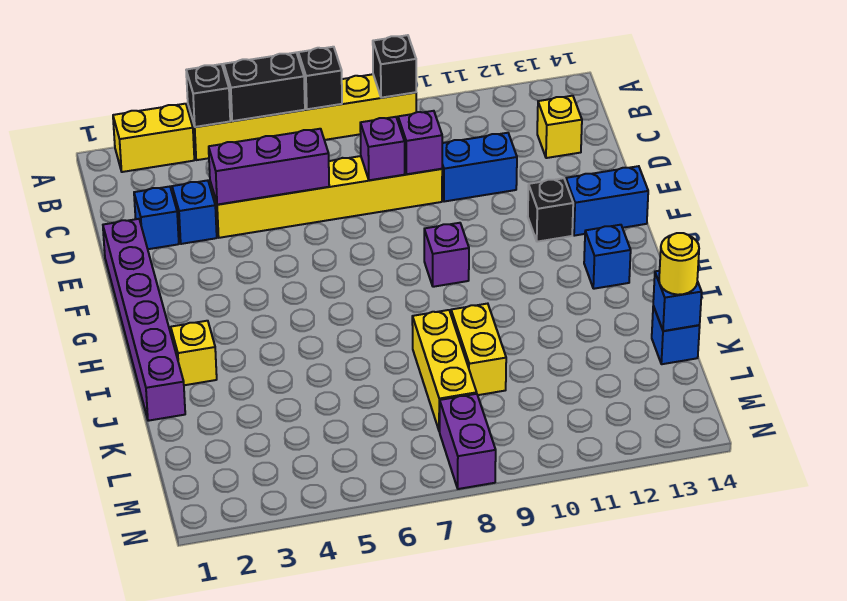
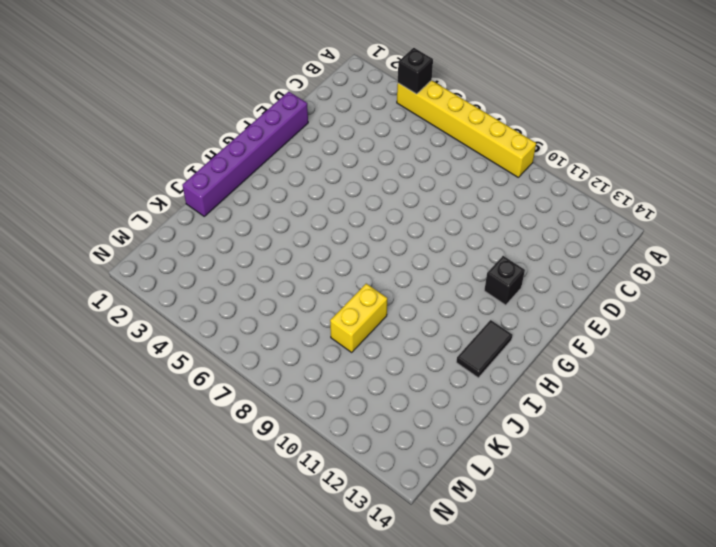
black tile H13:I13 level 1 -> blue brick H13 level 1
none -> yellow brick A2:A3 level 1
none -> yellow brick C13 level 1
none -> blue brick D2 level 1

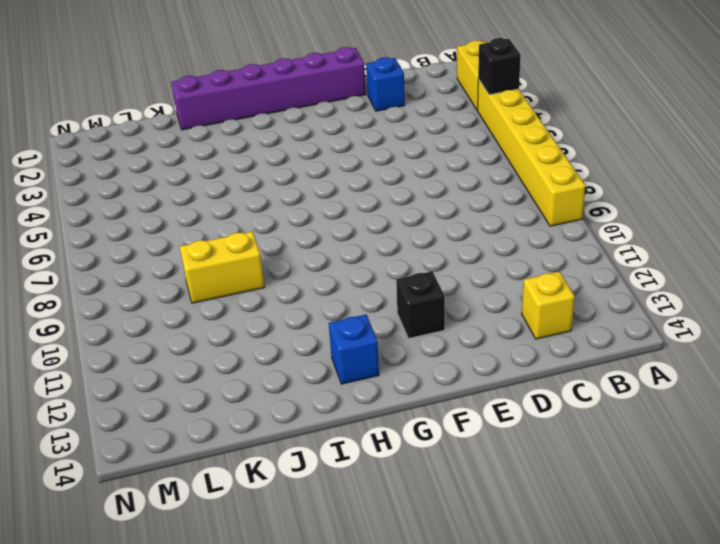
none -> blue brick D3 level 1
none -> yellow brick D4:D9 level 1
none -> blue brick D10:D11 level 1

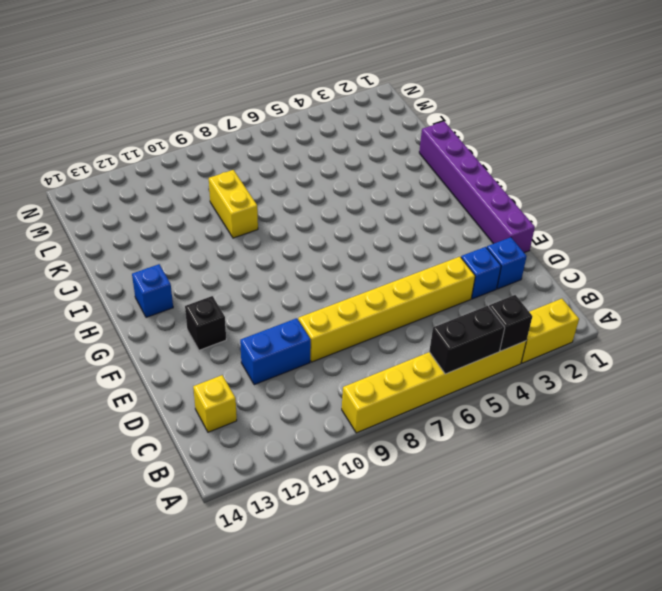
none -> blue brick F13:F14 level 1
none -> purple brick G9 level 1
none -> yellow brick I2 level 1

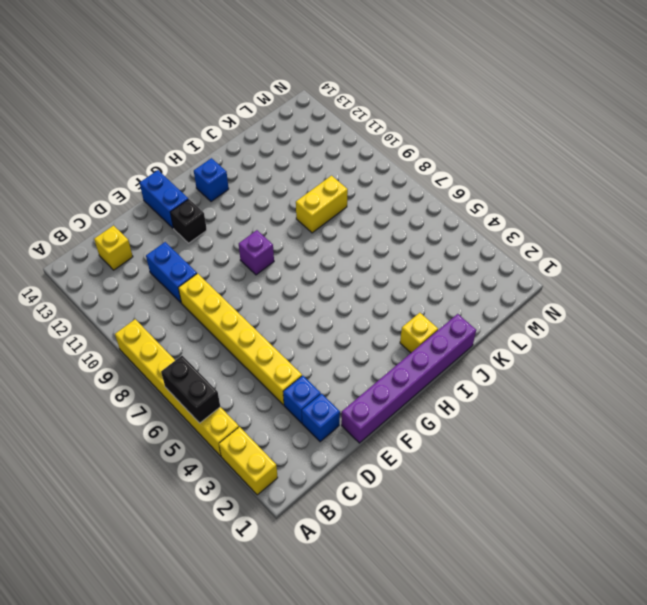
none -> yellow brick J8:L8 level 1
none -> blue brick K14 level 1
none -> purple brick M8:N8 level 1

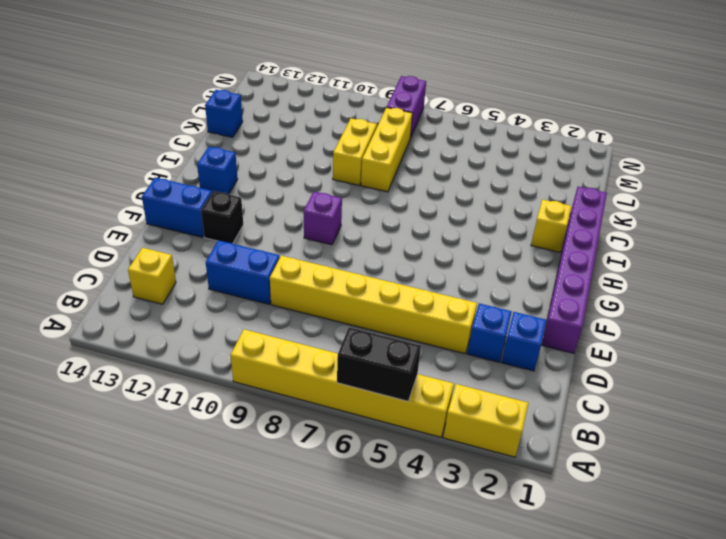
none -> black brick A4 level 2
none -> black brick A7 level 2
none -> black brick A9 level 2

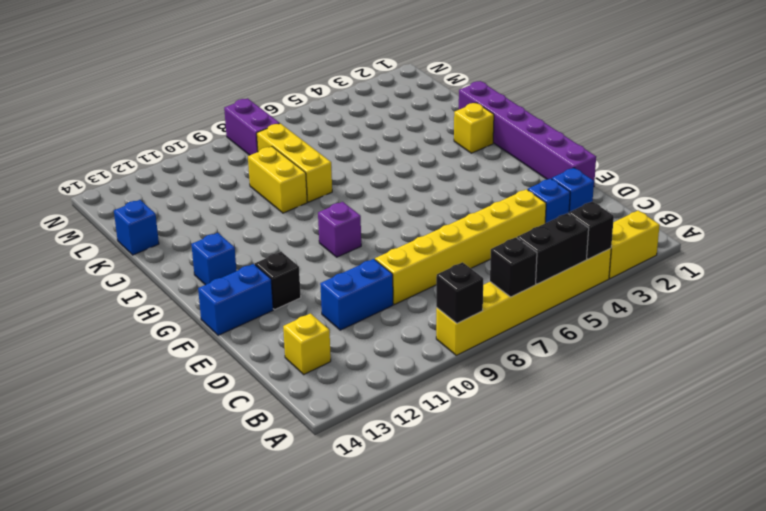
none -> purple brick D4:D6 level 2
none -> purple brick D8 level 2
none -> purple brick D9 level 2

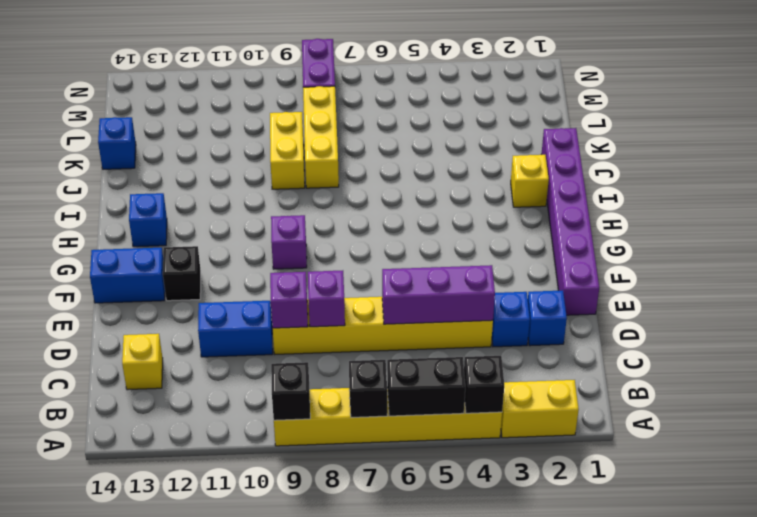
none -> blue brick K14 level 2
none -> yellow round brick K14 level 3

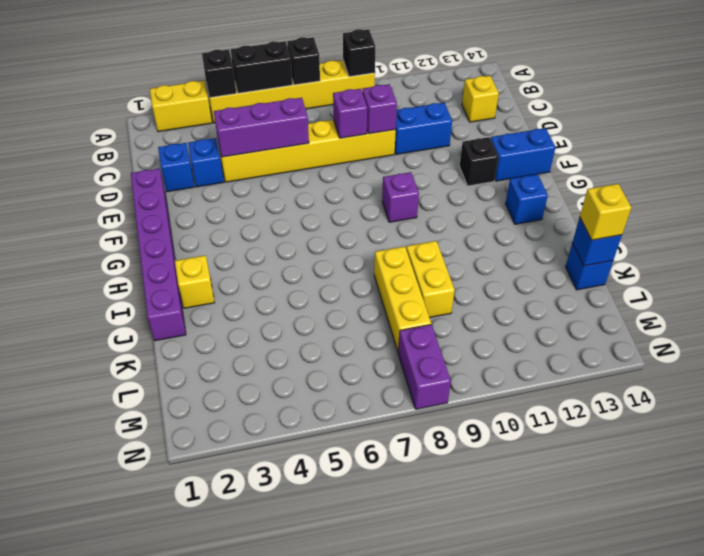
yellow brick K14 level 3 -> yellow round brick K14 level 3

